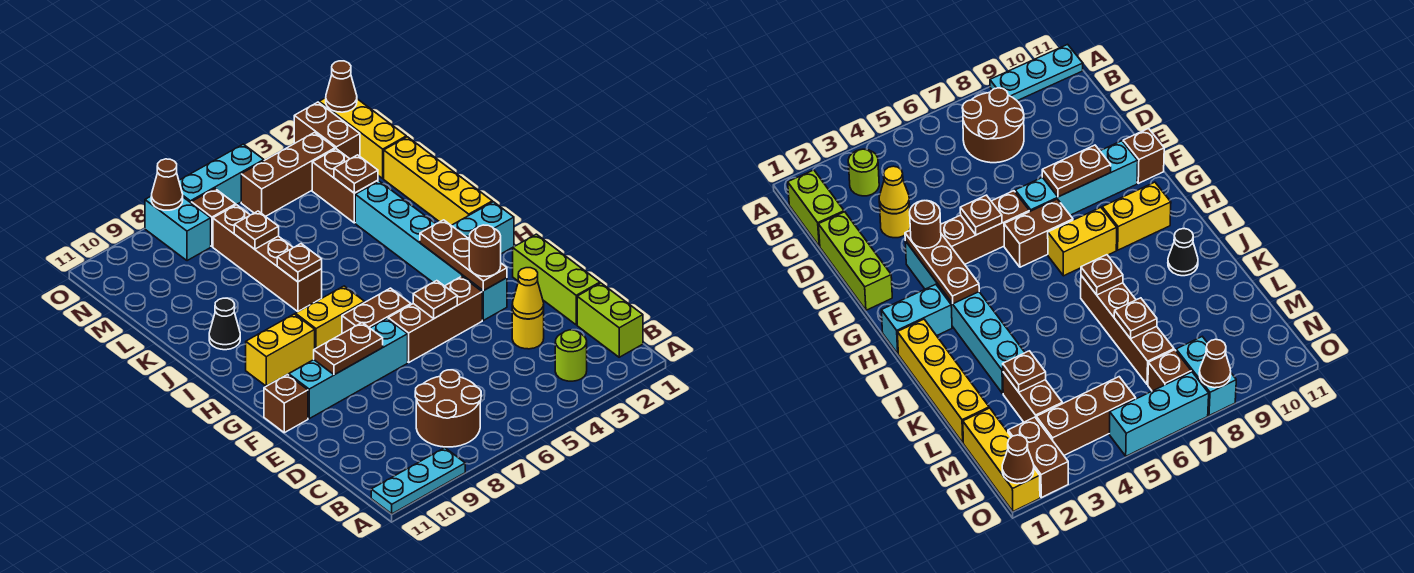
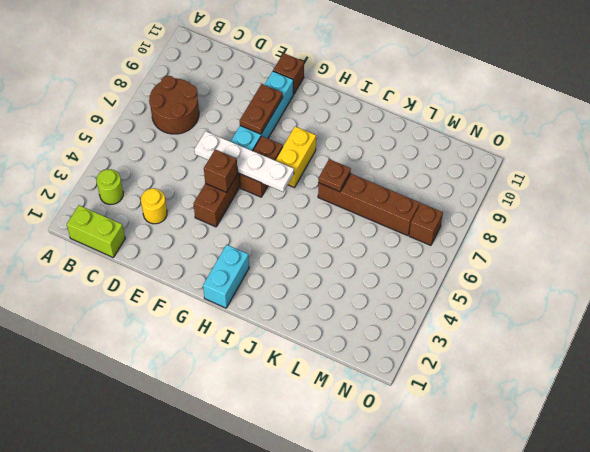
white plate E6:H6 level 2 -> none
brown brick F5 level 2 -> brown plate F5 level 2
none -> cyan plate A9:A11 level 1
none -> lime brick D1:F1 level 1
none -> cyan brick F3:K3 level 1
none -> yellow brick H9:H10 level 1

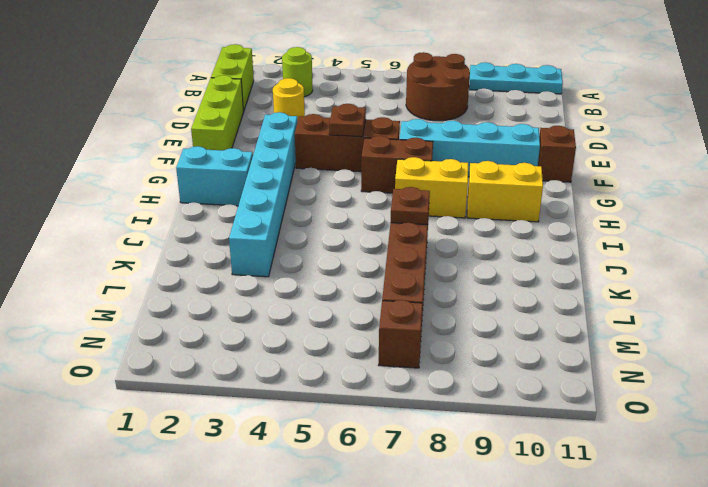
none -> yellow brick I1:L1 level 1
none -> black cone J10 level 1
none -> brown brick L3:M3 level 1
none -> yellow brick M1:O1 level 1

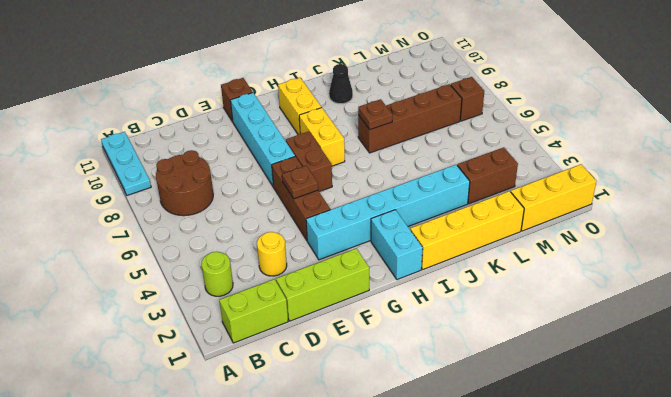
none -> brown brick N2:O2 level 1
none -> brown brick N3:N5 level 1
none -> cyan brick N8:O8 level 1
none -> cyan brick O5:O7 level 1

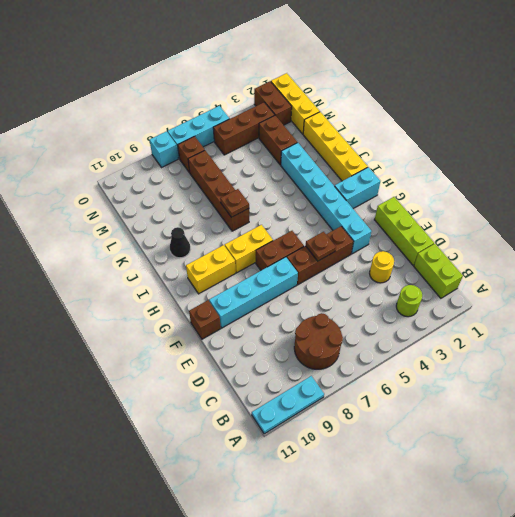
cyan brick O8 level 1 -> cyan brick N8:O8 level 1
none -> yellow cone D3 level 2
none -> brown plate F3:H3 level 2
none -> brown plate F8:F9 level 2
none -> brown plate L3 level 2

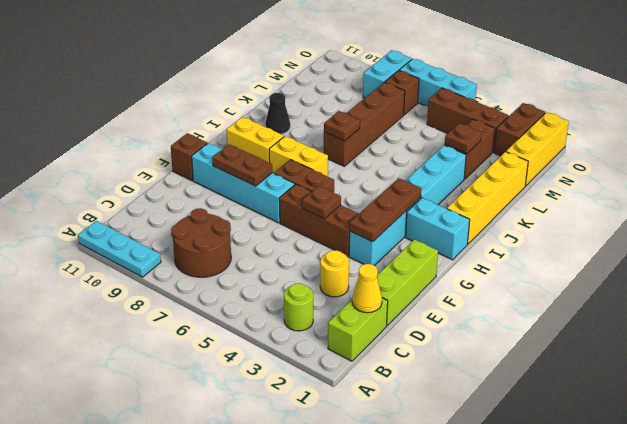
yellow cone C1 level 2 -> yellow cone D3 level 2
none -> brown plate L7 level 2
none -> brown cone O1 level 2
none -> brown cone O8 level 2
none -> brown round brick F3 level 3

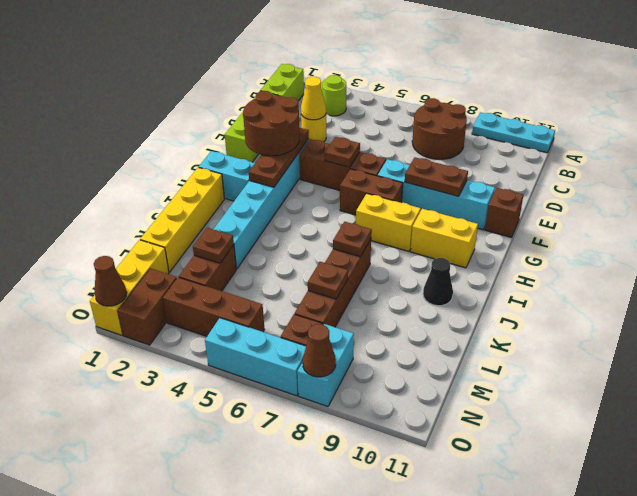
brown round brick F2:G3 level 3 -> brown round brick F3 level 3

